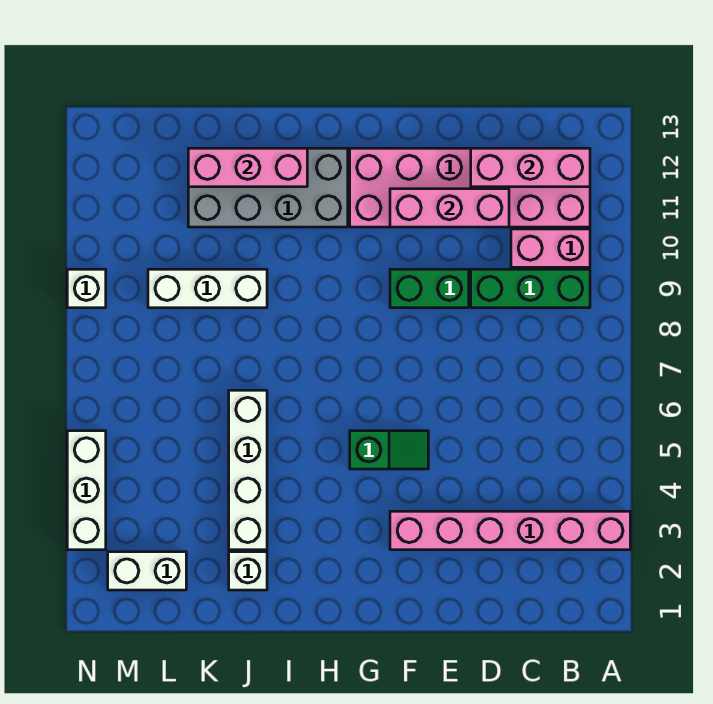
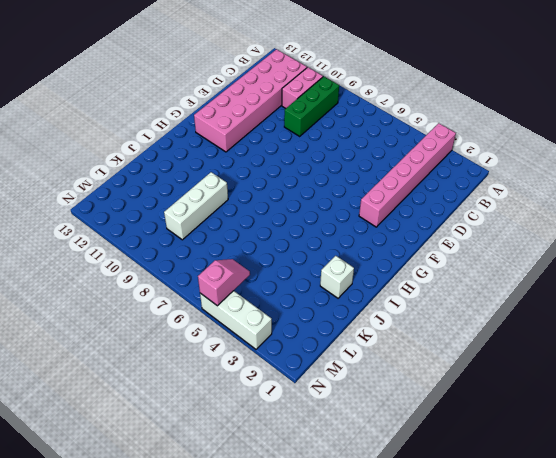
pink slope M5:N5 level 2 top N -> none
none -> green brick E9:F9 level 1
none -> green slope F5:G5 level 1 top G
none -> grey brick H11:K12 level 1

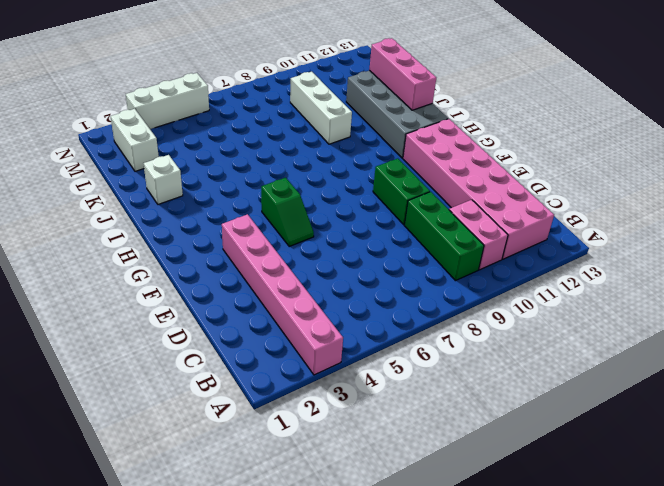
none -> white brick J3:J6 level 1
none -> white brick N9 level 1
none -> pink brick B12:D12 level 2

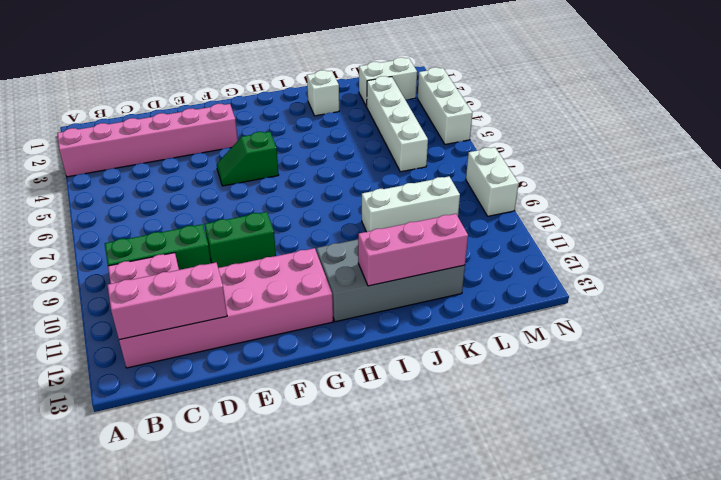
white brick L3:L6 level 1 -> white brick J3:J6 level 1
white brick N8:N9 level 1 -> white brick N9 level 1
none -> pink brick D11:F11 level 2

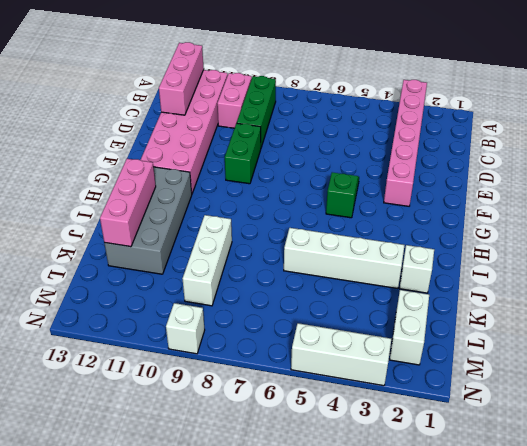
none -> pink brick D11:F11 level 2

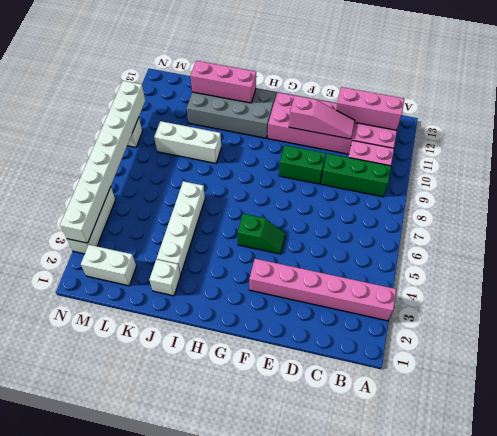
pink slope D11:F11 level 2 top F -> pink brick D11:F11 level 2
white brick N3:N10 level 2 -> none

